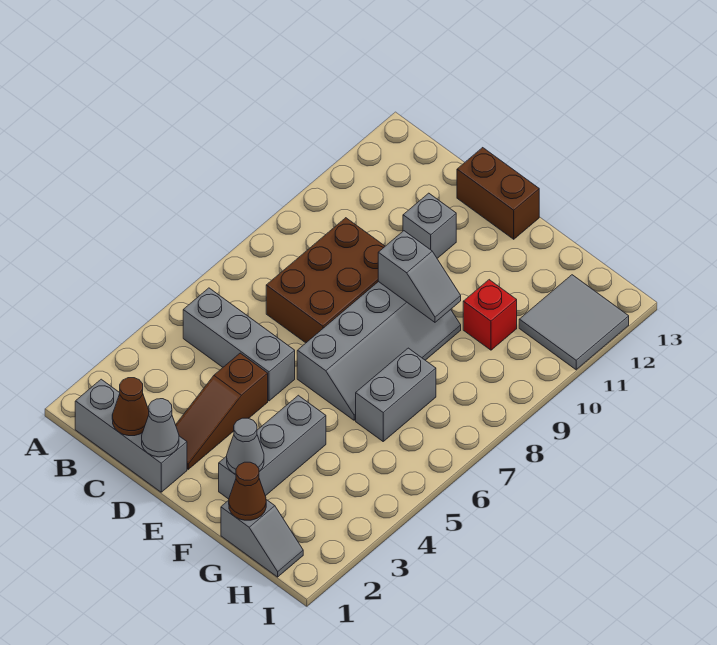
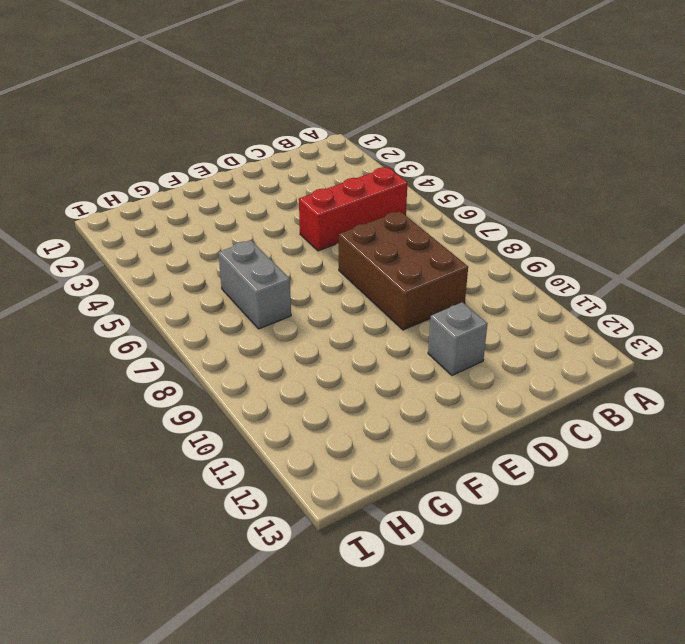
red brick B5:D5 level 1 -> grey brick B5:D5 level 1
none -> grey brick B1:D1 level 1
none -> brown slope D2:D4 level 1 top 4
none -> brown brick D13:E13 level 1

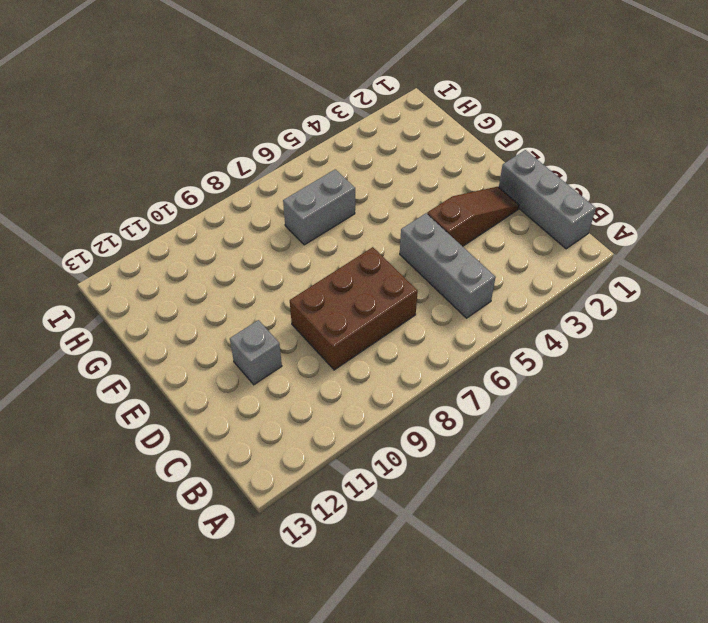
none -> brown brick D13:E13 level 1
none -> grey slope E6:F9 level 1 top E
none -> grey brick F2:F4 level 1

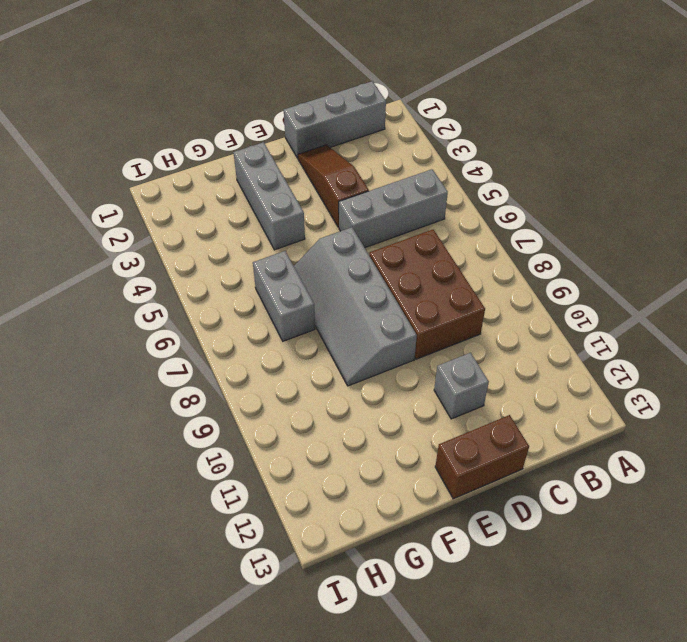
none -> grey slope G1:H1 level 1 top G
none -> red brick G10 level 1
none -> grey tile H11:I12 level 1

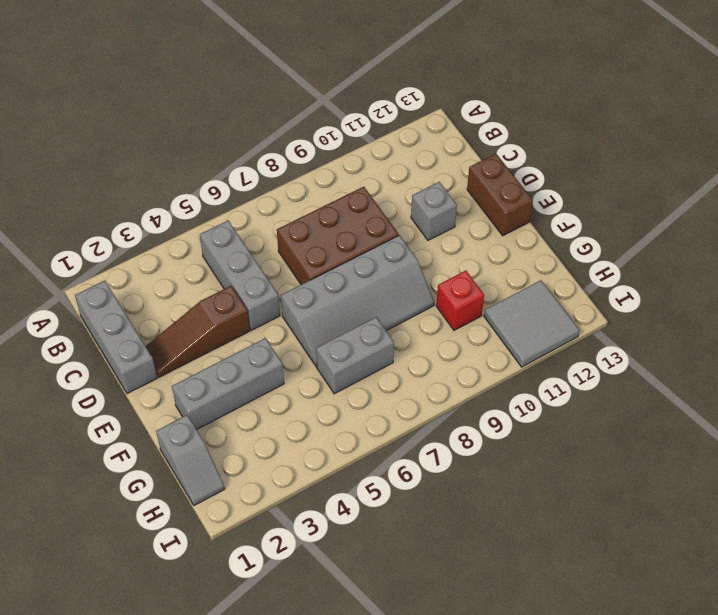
none -> brown cone C1 level 2
none -> grey cone D1 level 2
none -> grey slope E9:F9 level 2 top E

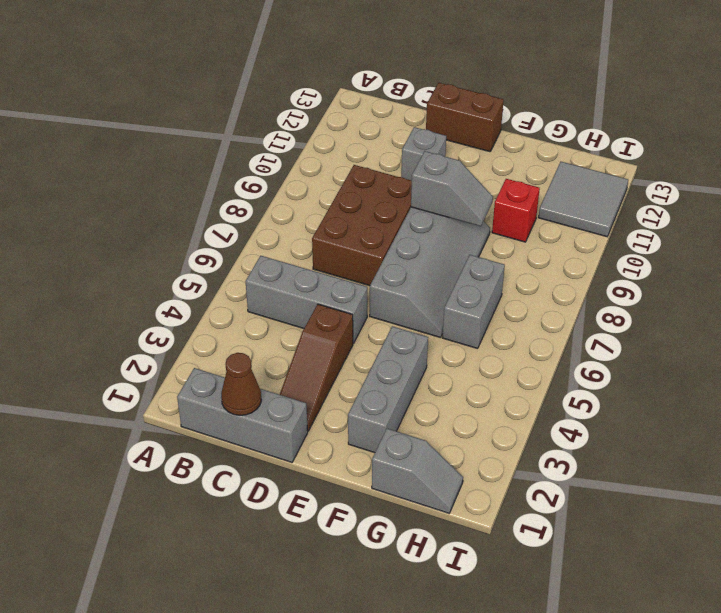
none -> grey cone D1 level 2
none -> grey cone F2 level 2
none -> brown cone G1 level 2

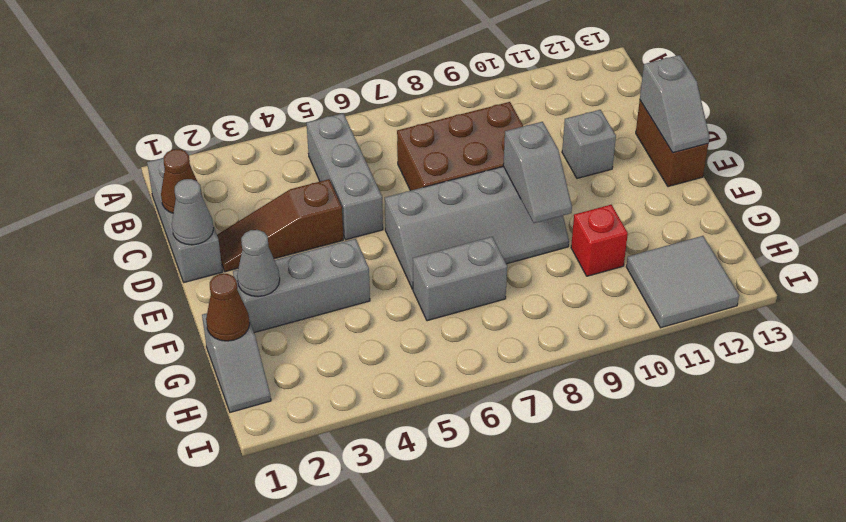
grey slope D13:E13 level 2 top D -> none

